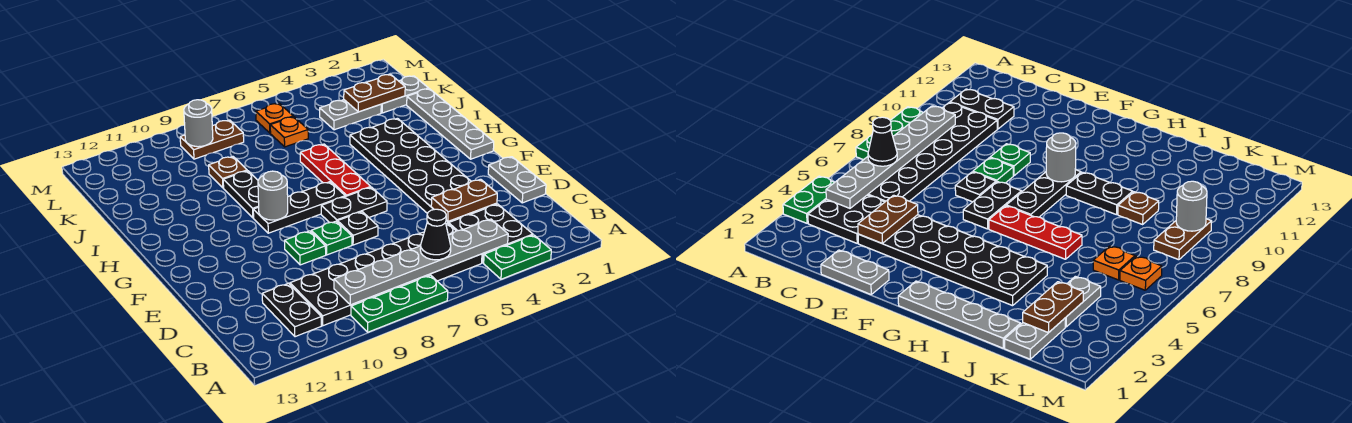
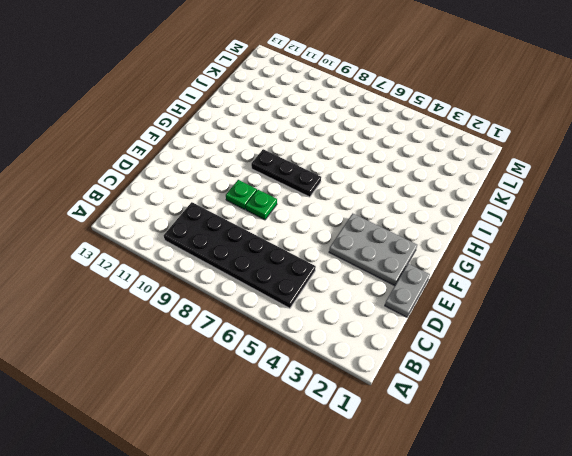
grey plate E2:F4 level 1 -> black plate D3:I4 level 1
none -> green plate A3:A4 level 1
none -> green plate A7:A9 level 1
none -> black plate B3:C4 level 1

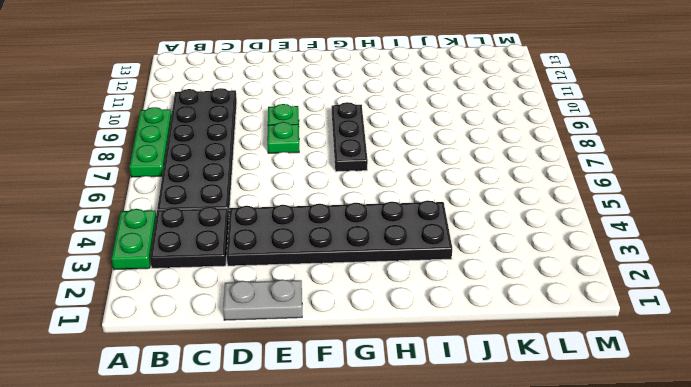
none -> black plate B11:C11 level 1
none -> black plate E7 level 1
none -> black plate F6:F7 level 1

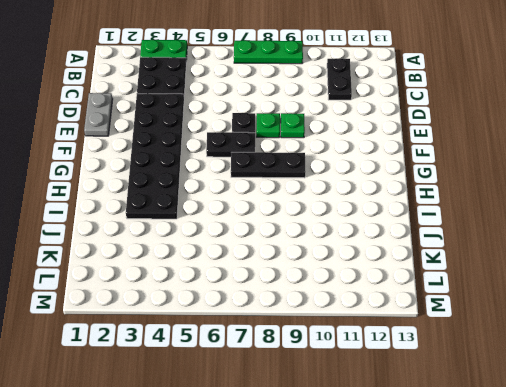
none -> black plate B5:C10 level 1
none -> grey plate G1:J1 level 1
none -> red plate G6:I6 level 1

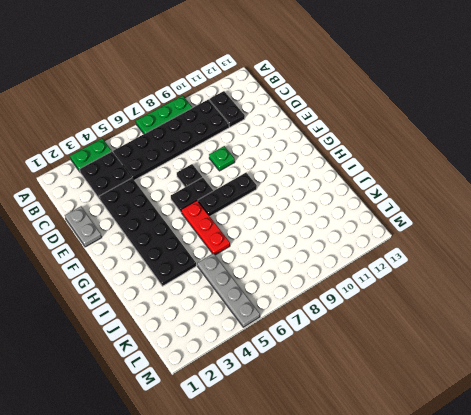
grey plate J5:M5 level 1 -> grey plate G1:J1 level 1
none -> green plate E8 level 1
none -> black plate H9:I9 level 1
none -> brown plate J9 level 1

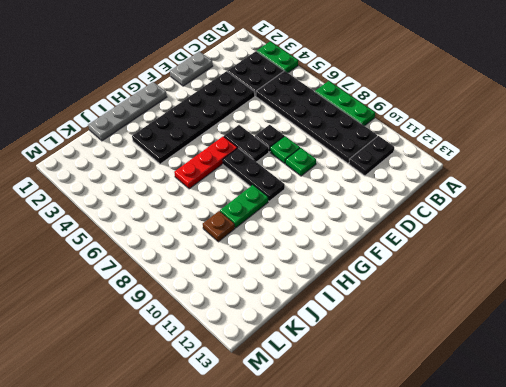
green plate H9:I9 level 1 -> black plate H9:I9 level 1
none -> grey plate K1:K2 level 1
none -> grey plate K3:K4 level 1
none -> orange plate K6 level 1

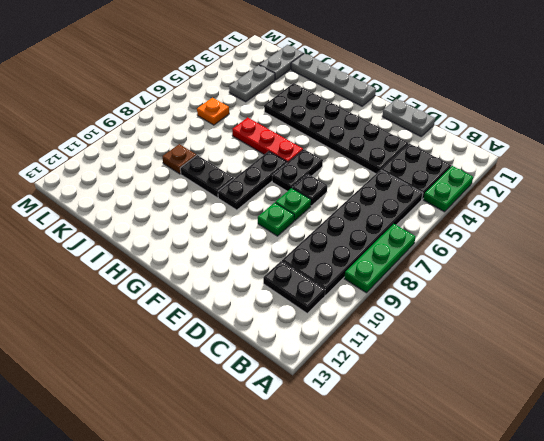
none -> orange plate L6 level 1
none -> brown plate L8:L9 level 1
none -> grey plate B4:B9 level 2

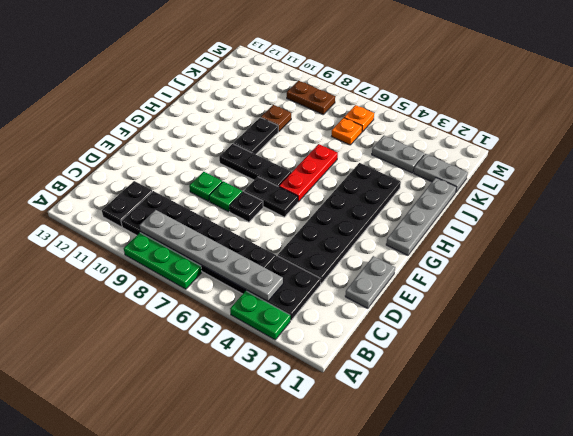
none -> brown plate D3:D4 level 2
none -> grey round brick G9 level 2
none -> brown plate K2:K3 level 2

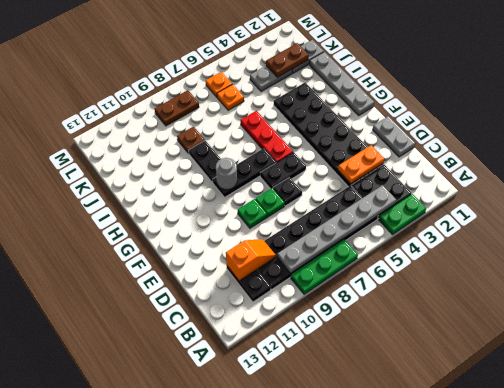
orange slope C10:C11 level 2 top 11 -> none
orange plate D3:D4 level 2 -> brown plate D3:D4 level 2
none -> grey round brick L9 level 2
none -> black cone B6 level 3

